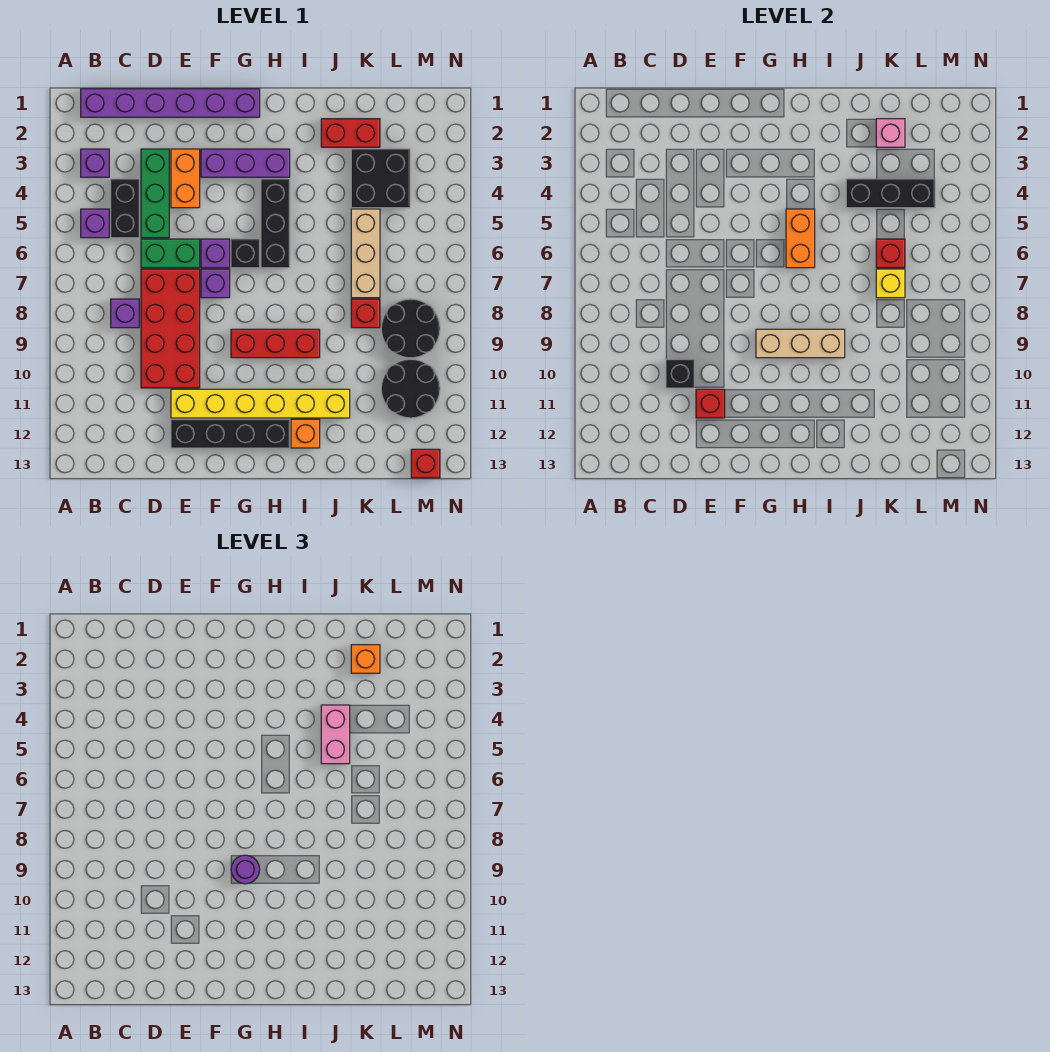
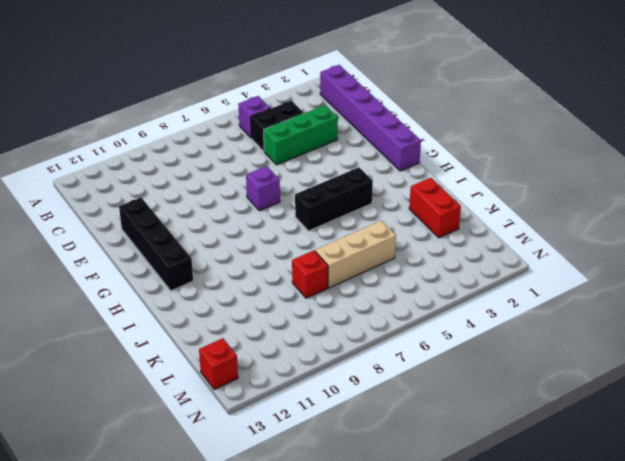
none -> purple brick B3 level 1
none -> purple brick C8 level 1
none -> green brick D6:E6 level 1
none -> red brick D7:E10 level 1

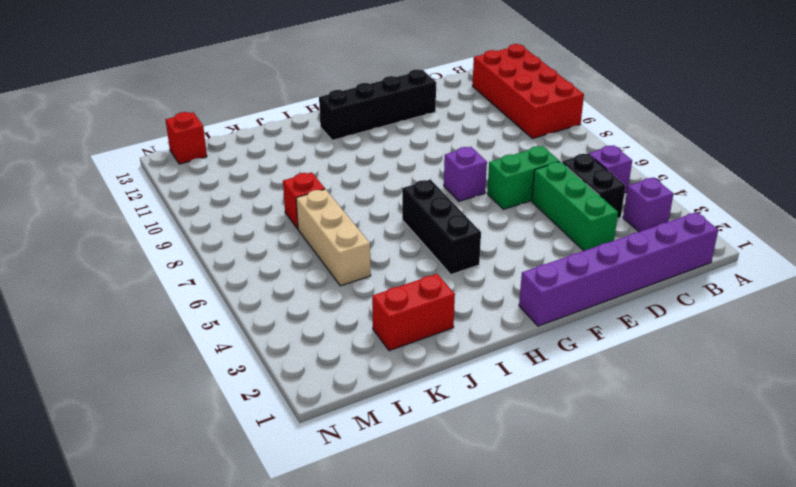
red brick A9:B12 level 1 -> red brick D7:E10 level 1
none -> purple brick C8 level 1
none -> orange brick E3:E4 level 1
none -> yellow brick E11:J11 level 1
none -> purple brick F3:H3 level 1

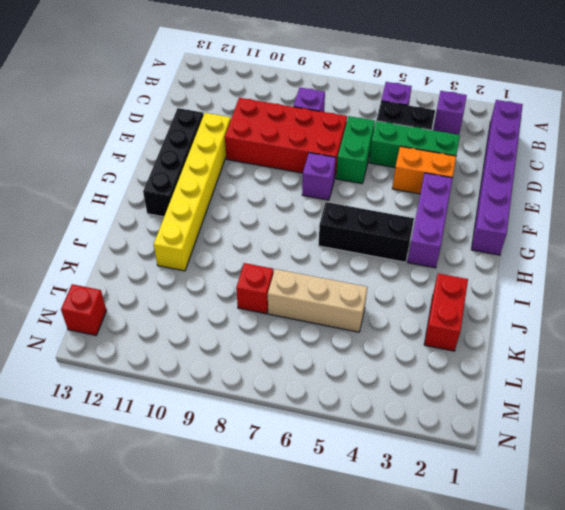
none -> purple brick F6 level 1
none -> black brick G6 level 1
none -> red brick G9:I9 level 1
none -> orange brick I12 level 1

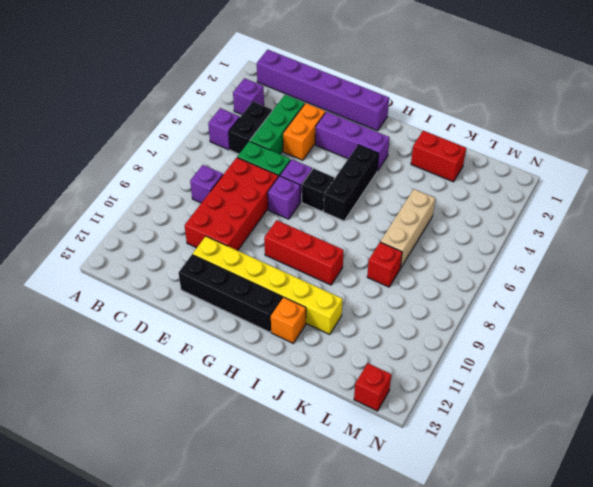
none -> black brick K3:L4 level 1
none -> black round brick L8:M9 level 1
none -> black round brick L10:M11 level 1
none -> black brick D10 level 2

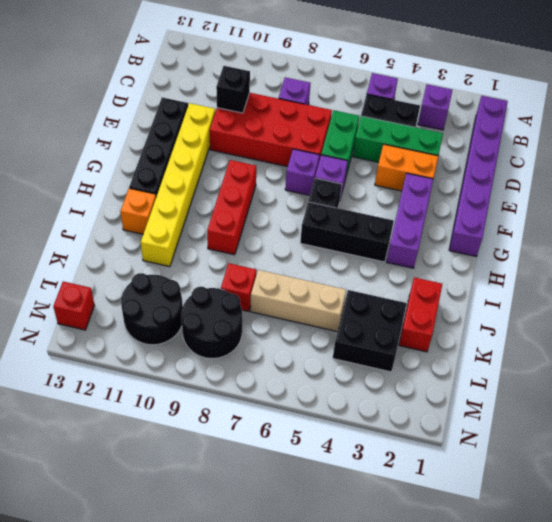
none -> red brick E11 level 2
none -> tan brick G9:I9 level 2
none -> orange brick H5:H6 level 2
none -> black brick J4:L4 level 2

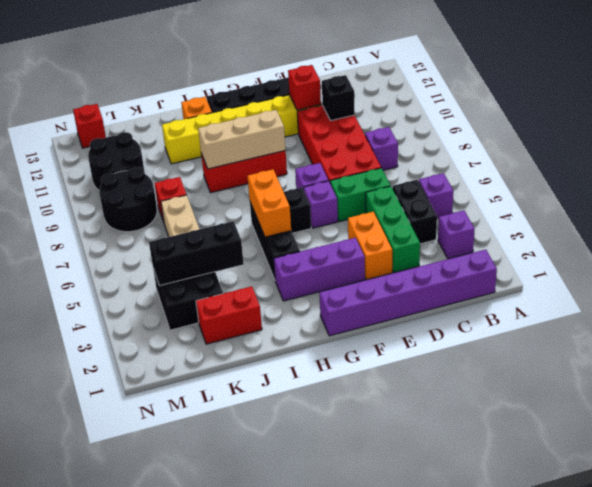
none -> pink brick K2 level 2
none -> red brick K6 level 2
none -> yellow brick K7 level 2
none -> purple round brick G9 level 3

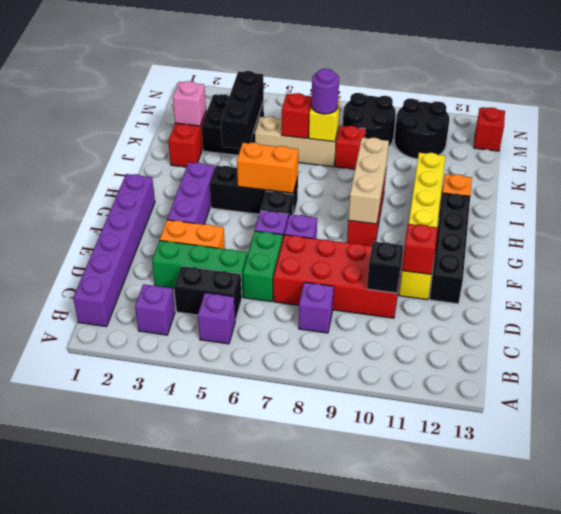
purple round brick K7 level 3 -> purple round brick G9 level 3
none -> pink brick J4:J5 level 3
none -> orange brick K2 level 3

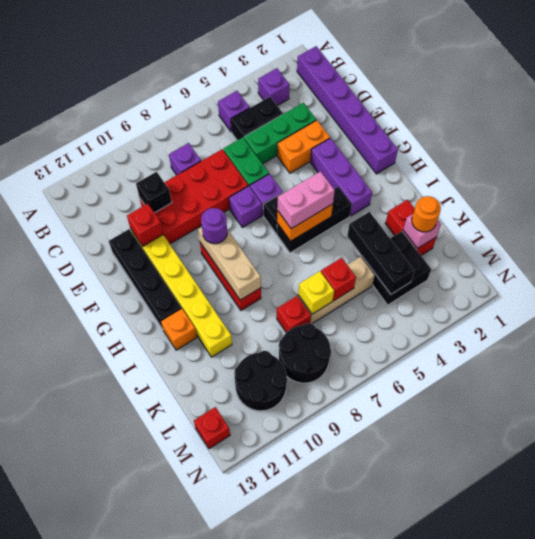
pink brick H5:H6 level 3 -> pink brick J4:J5 level 3
orange round brick K2 level 3 -> orange brick K2 level 3

